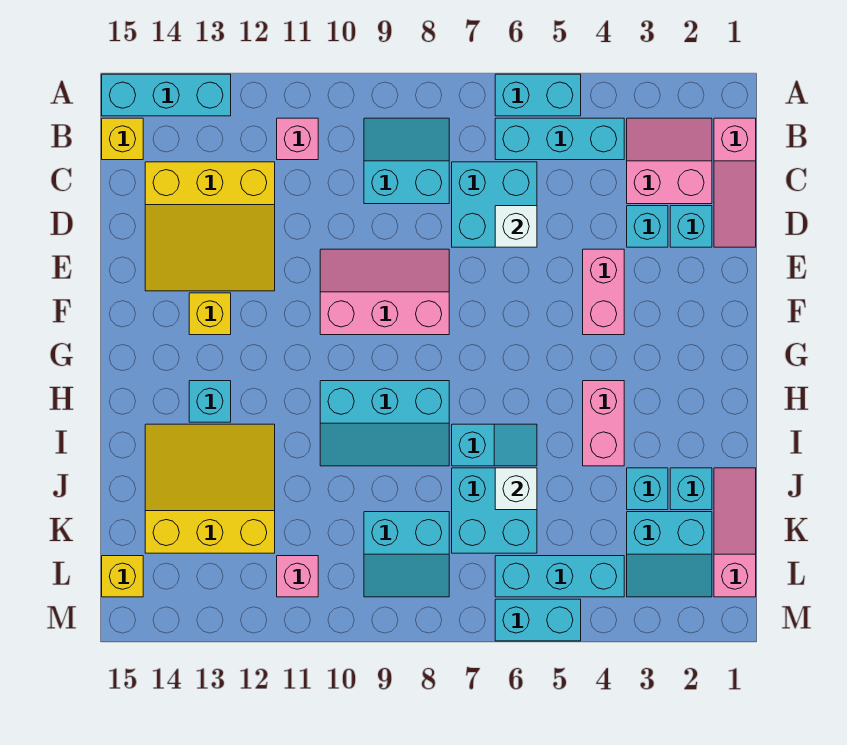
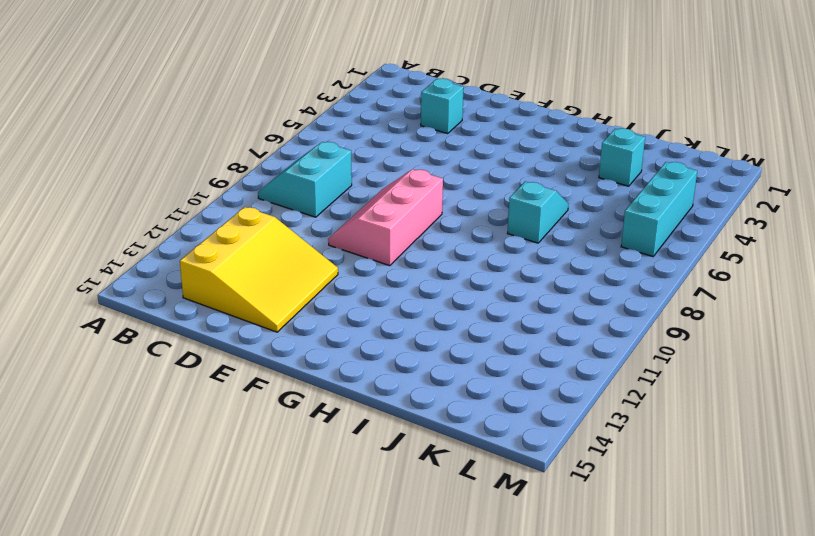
none -> cyan brick A5:A6 level 1
none -> cyan brick A13:A15 level 1
none -> pink slope B1:D1 level 1 top B
none -> pink slope B2:C3 level 1 top C

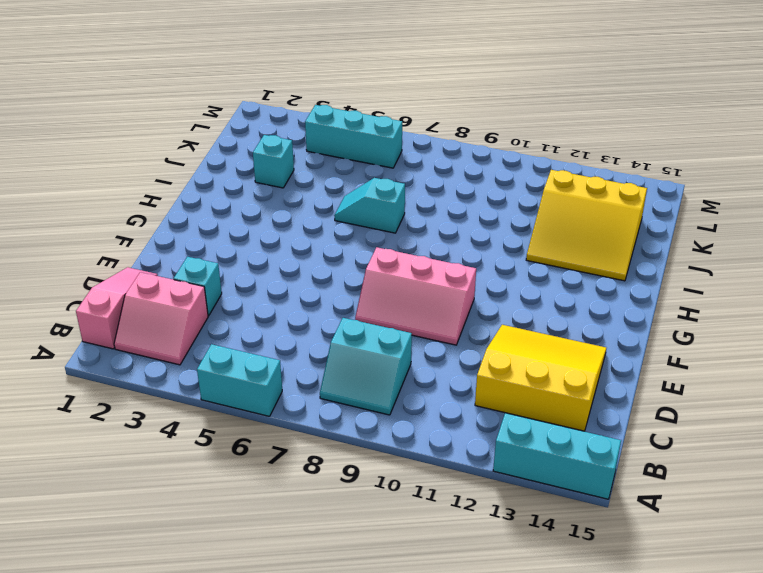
none -> cyan brick B4:B6 level 1
none -> pink brick B11 level 1
none -> yellow brick B15 level 1
none -> cyan brick C6:D7 level 1

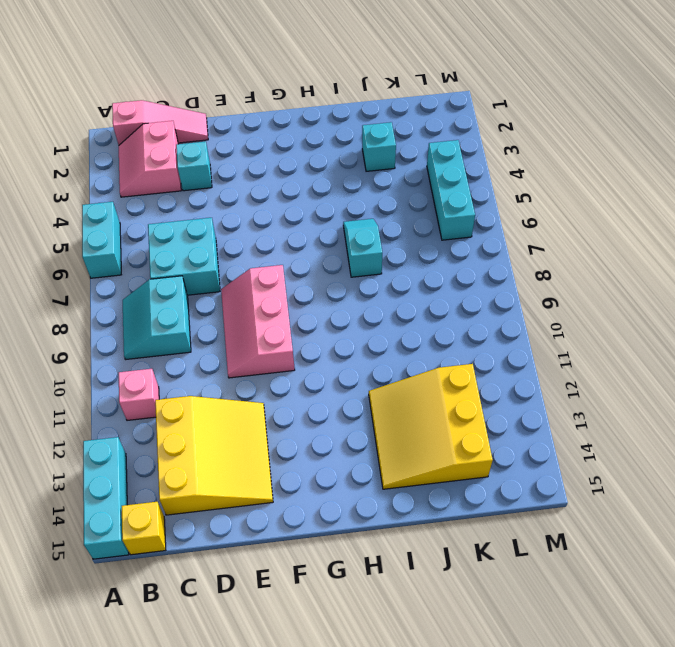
none -> cyan brick B4:B6 level 1
none -> cyan brick D2 level 1
none -> pink brick E4:F4 level 1
none -> yellow brick F13 level 1

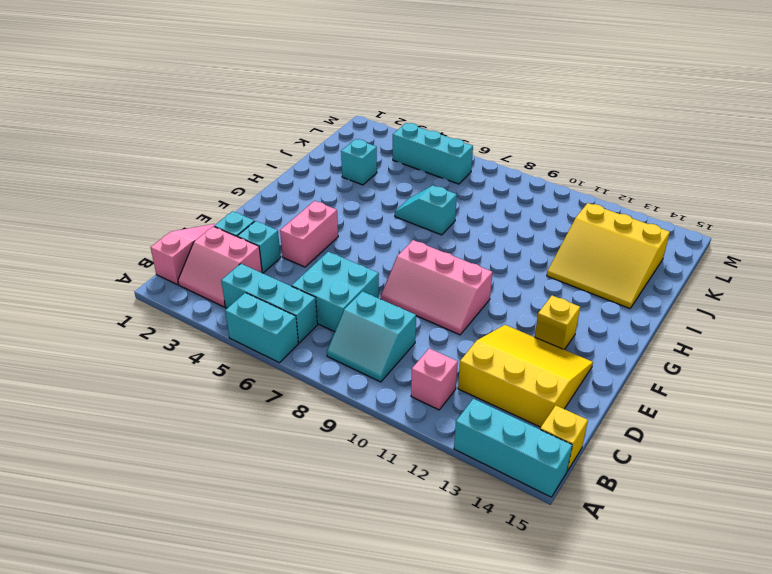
none -> pink brick H4:I4 level 1
none -> cyan slope H8:I10 level 1 top H
none -> cyan brick H13 level 1
none -> pink slope J1:L1 level 1 top L

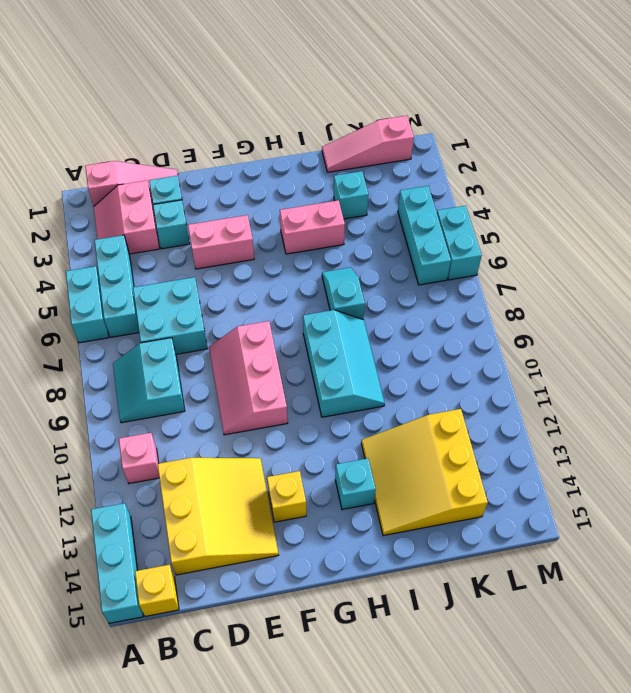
none -> cyan brick J2 level 1
none -> cyan brick J6:K7 level 1
none -> cyan slope K2:L3 level 1 top K
none -> cyan slope K8:L9 level 1 top K

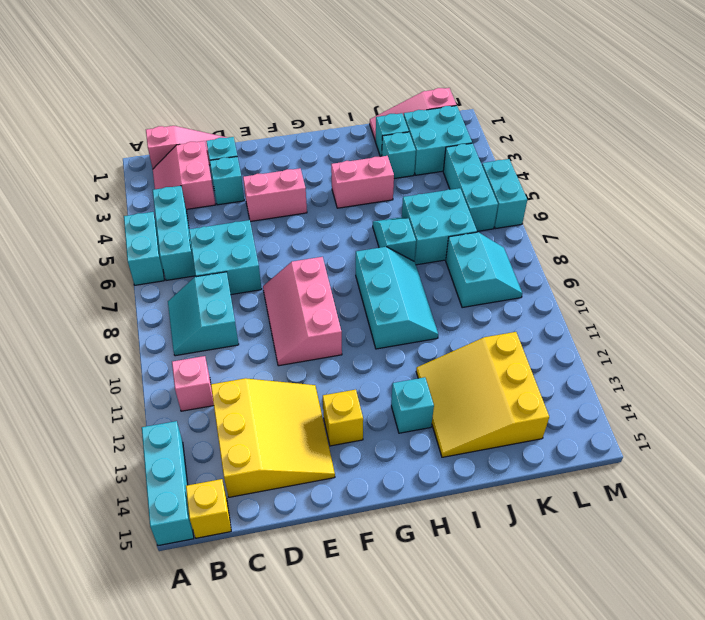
cyan brick K2:L3 level 1 -> cyan slope K2:L3 level 1 top K
none -> pink brick L11 level 1
none -> yellow brick L15 level 1
none -> white brick D6 level 2
none -> white brick J6 level 2

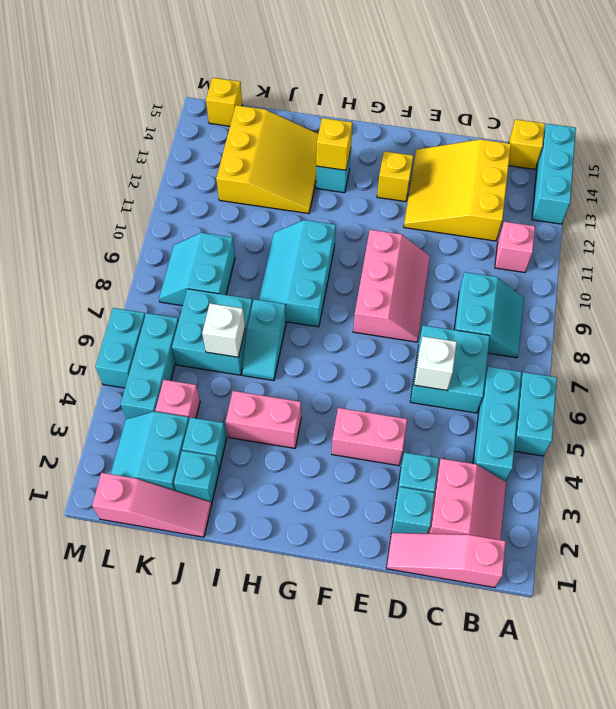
yellow brick H13 level 2 -> none
pink brick K4 level 1 -> pink brick L11 level 1

